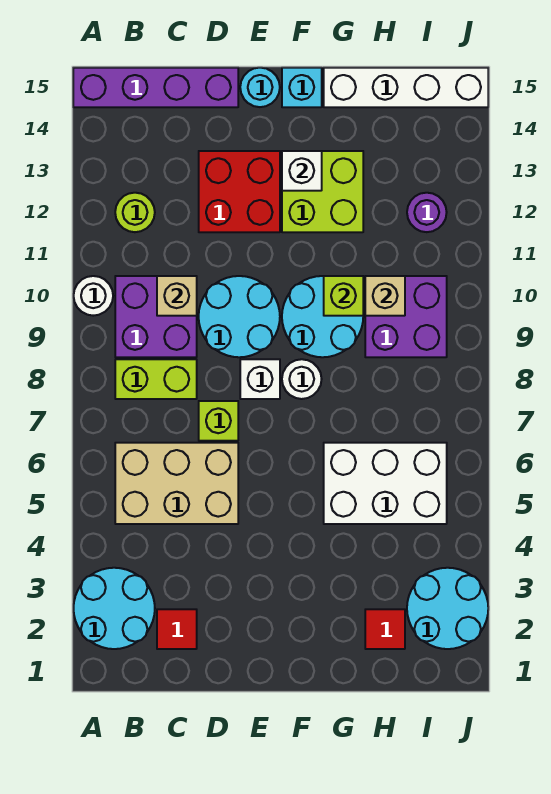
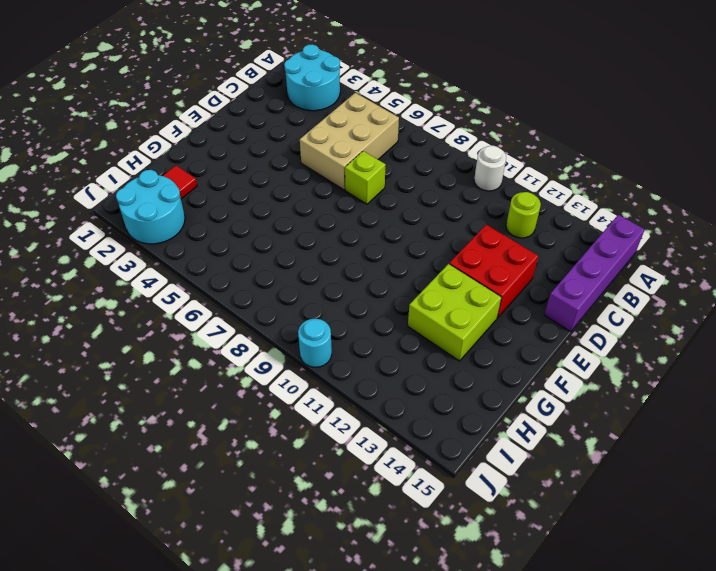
cyan round brick J10 level 1 -> cyan round brick E15 level 1
none -> lime brick B8:C8 level 1
none -> purple brick B9:C10 level 1
none -> red tile C2 level 1

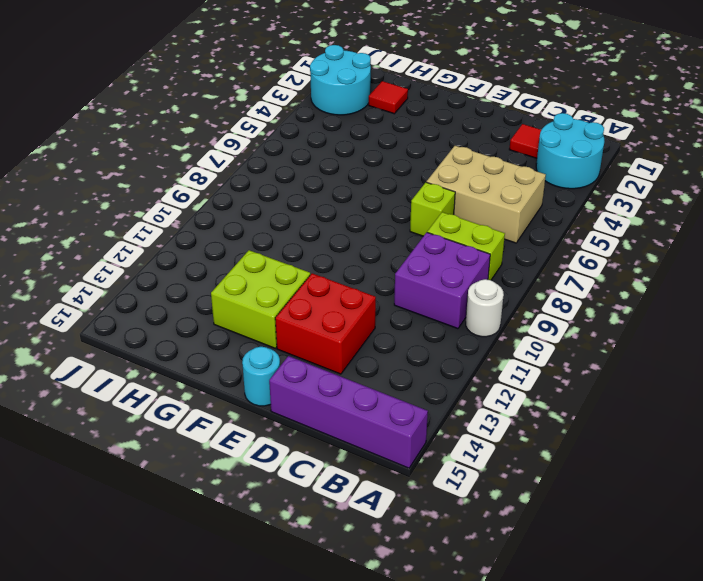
none -> lime round brick B12 level 1
none -> cyan round brick D9:E10 level 1
none -> white brick E8 level 1

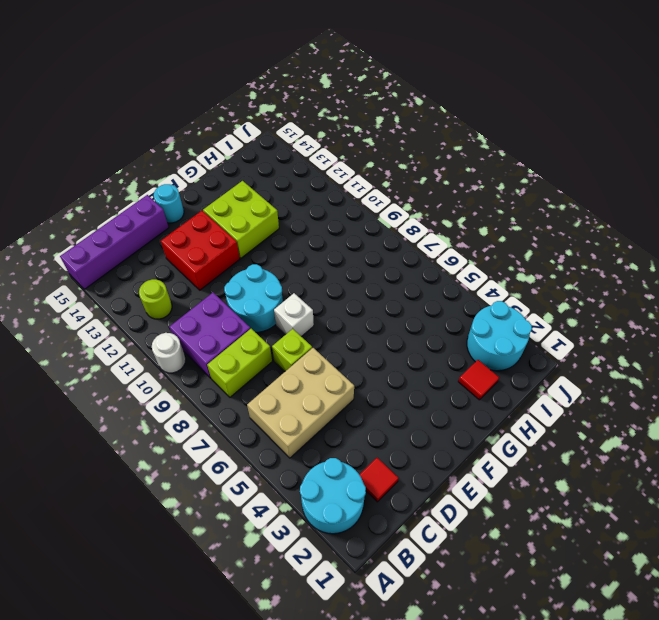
none -> white round brick F8 level 1
none -> cyan round brick F9:G10 level 1
none -> cyan brick F15 level 1

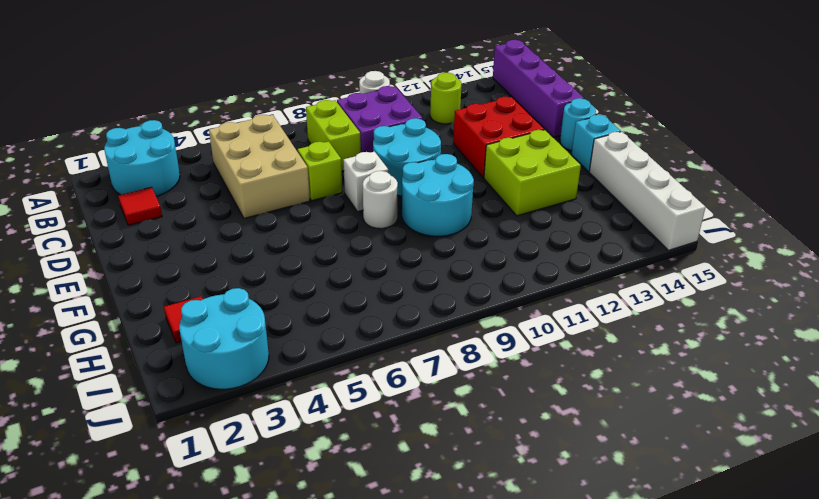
none -> white brick G5:I6 level 1
none -> purple brick H9:I10 level 1
none -> purple round brick I12 level 1

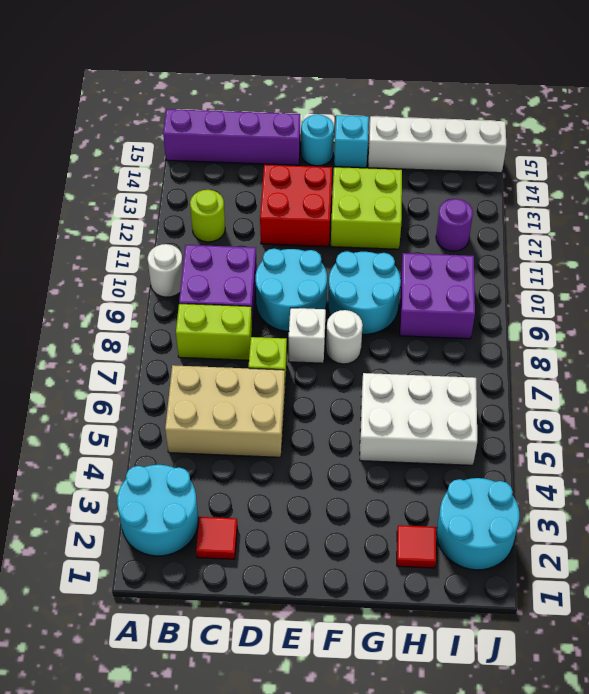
none -> tan brick C10 level 2
none -> white brick F13 level 2
none -> lime brick G10 level 2

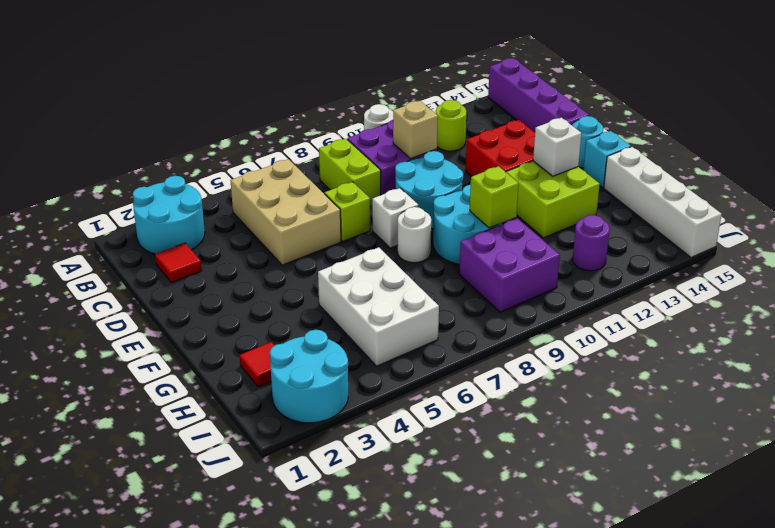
none -> tan brick H10 level 2

